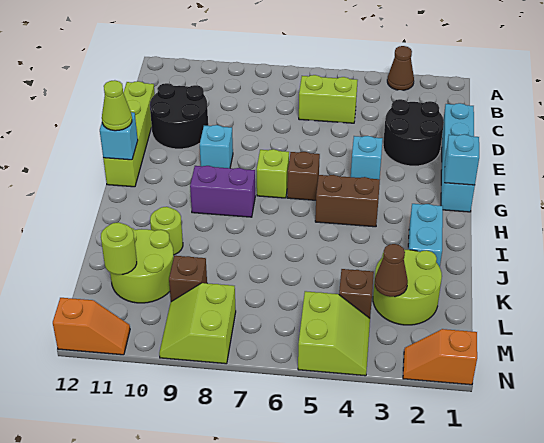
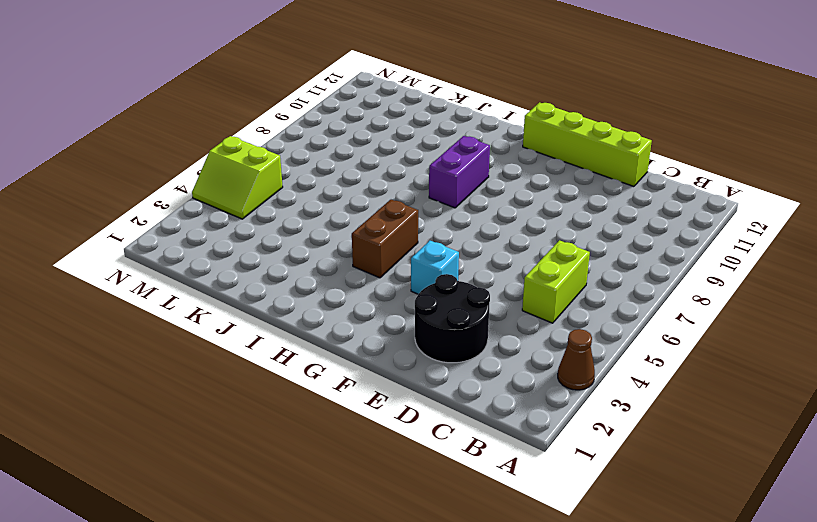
none -> cyan brick D1:G1 level 1
none -> black round brick D10:E11 level 1
none -> cyan brick F9 level 1

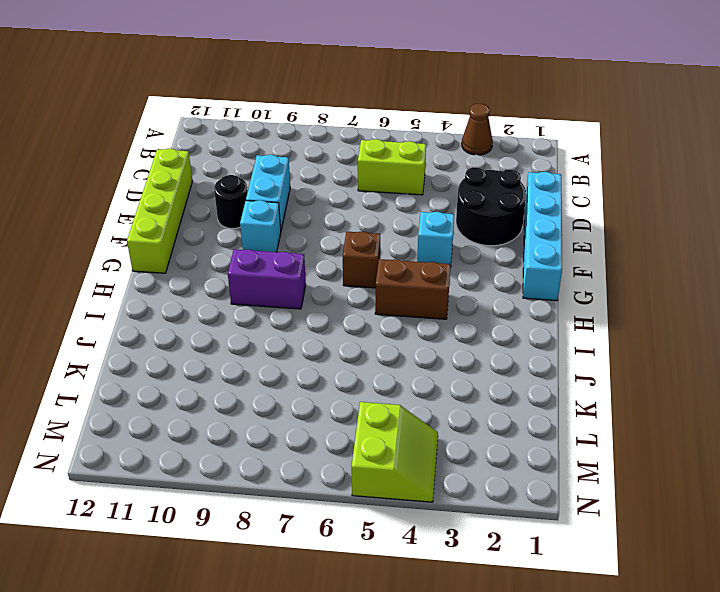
cyan brick D9:E9 level 1 -> cyan brick I2:J2 level 1
black round brick E10 level 1 -> black round brick D10:E11 level 1
none -> lime brick G7 level 1
none -> lime round brick J10 level 1
none -> lime round brick K2:L3 level 1

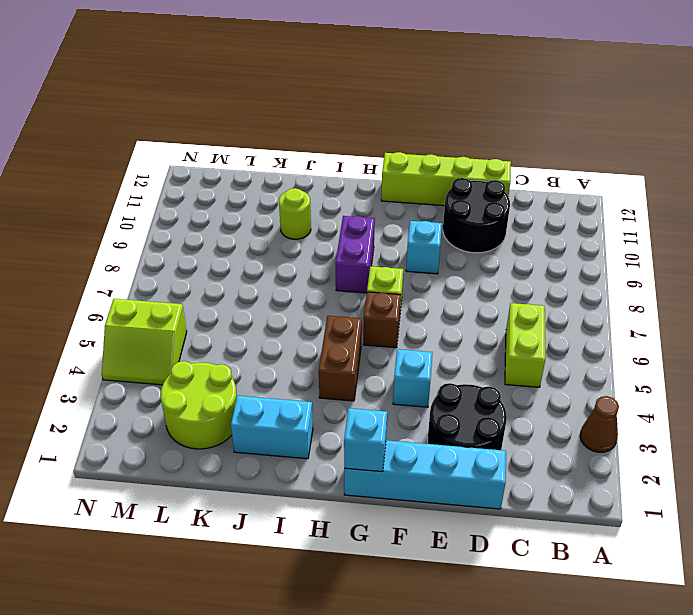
none -> lime round brick K10:L11 level 1
none -> brown brick L4 level 1
none -> brown brick L9 level 1

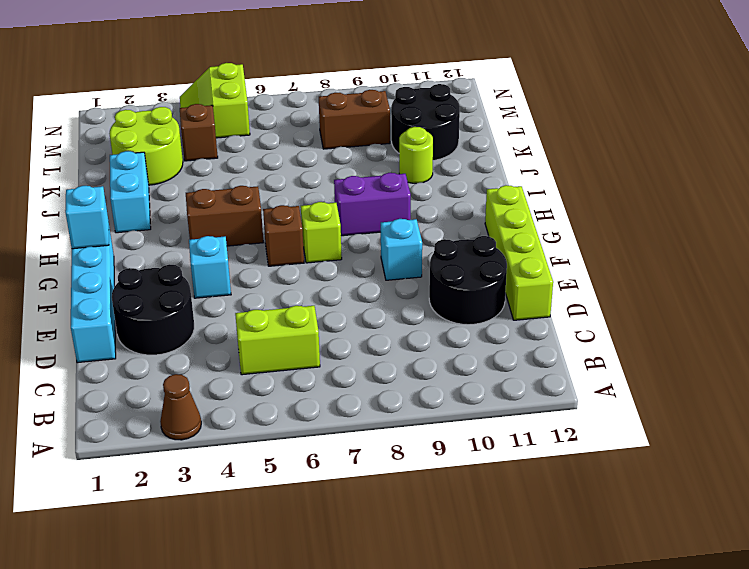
black round brick K10:L11 level 1 -> lime round brick K10:L11 level 1
brown brick L8:L9 level 1 -> brown brick L9 level 1
none -> lime slope M8:N9 level 1 top 8
none -> orange slope N1:N2 level 1 top 1
none -> orange slope N11:N12 level 1 top 12

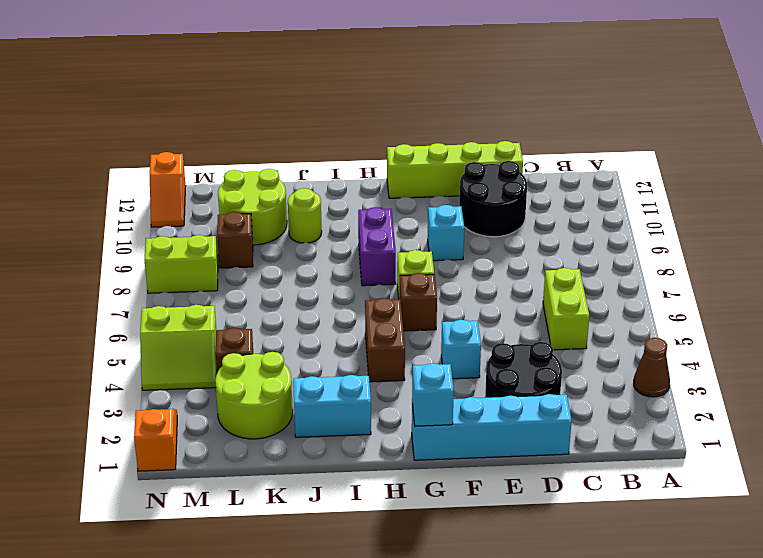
none -> cyan brick G12 level 2
none -> brown cone L3 level 2
none -> lime round brick L11 level 2

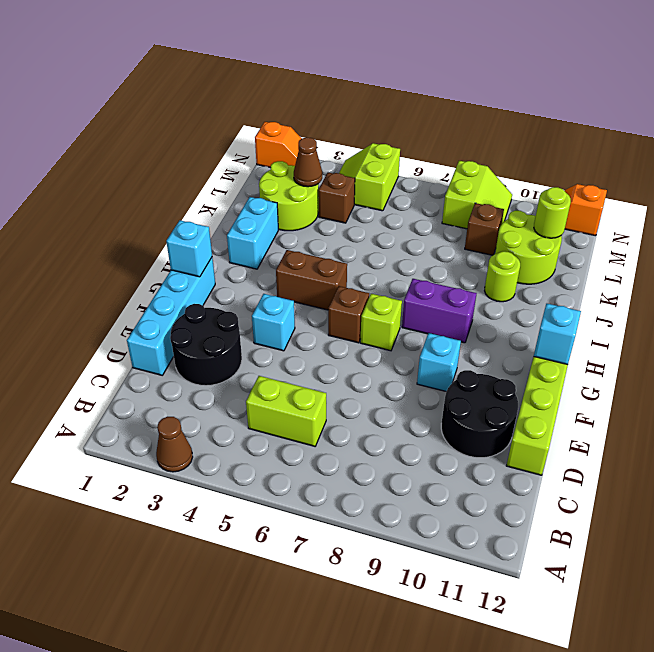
none -> lime cone G12 level 3

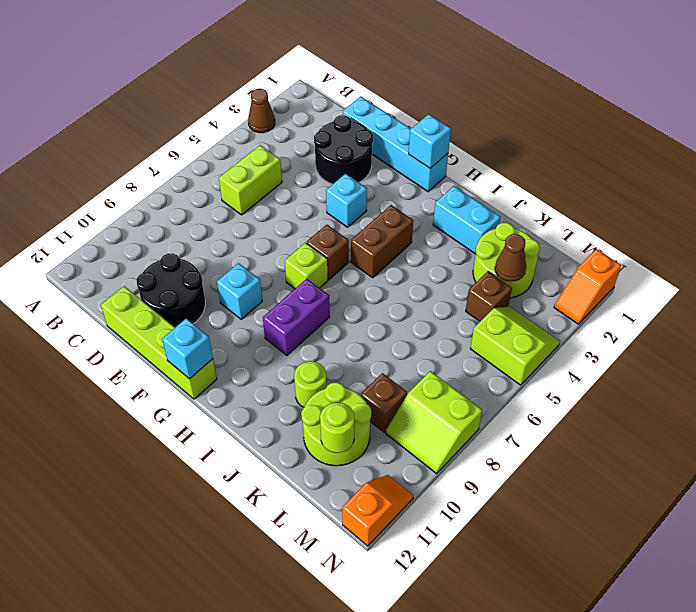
none -> lime cone G12 level 3

